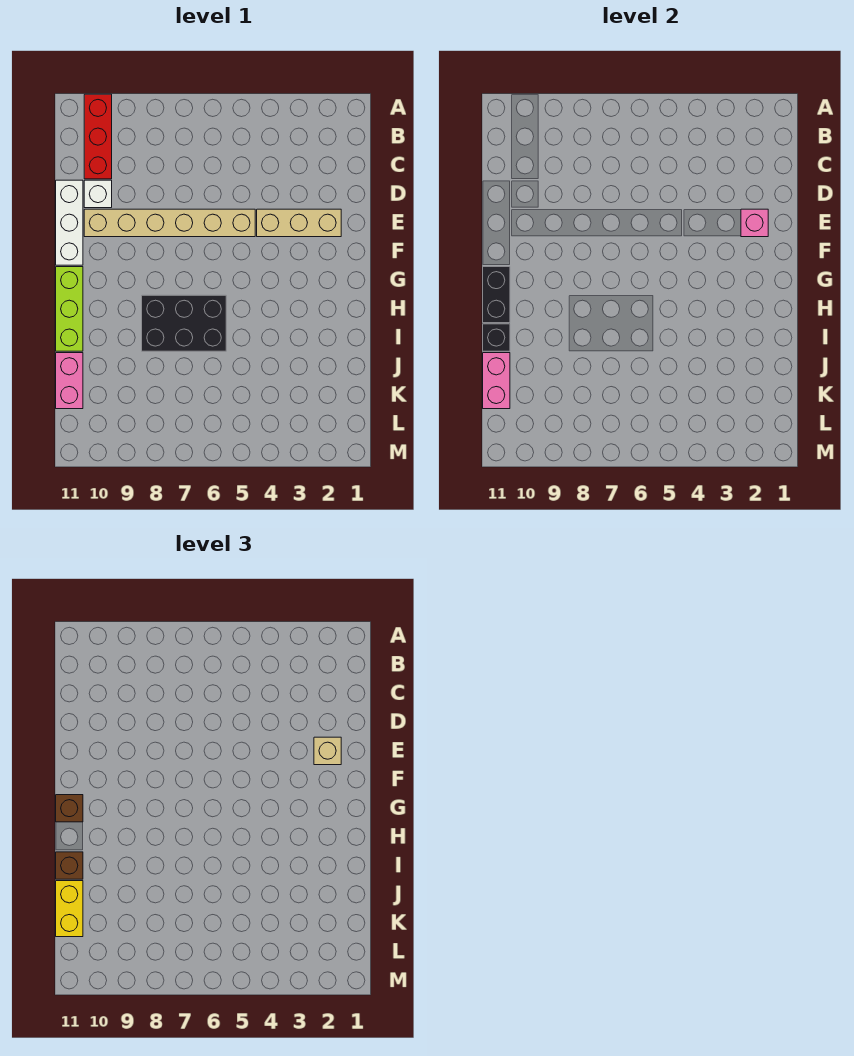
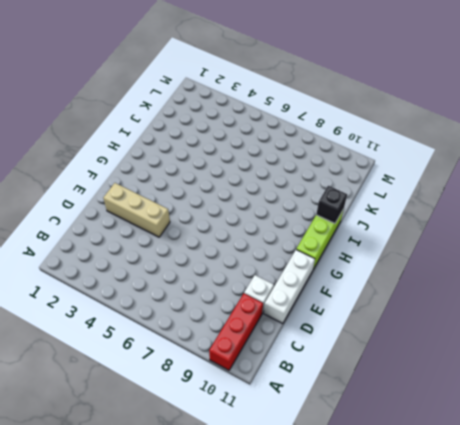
none -> tan brick E5:E10 level 1
none -> black brick H6:I8 level 1
none -> pink brick J11:K11 level 1

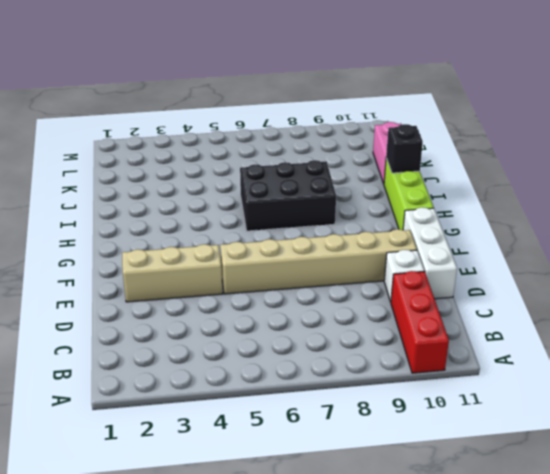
none -> pink brick E2 level 2
none -> black brick G11:H11 level 2
none -> pink brick J11:K11 level 2

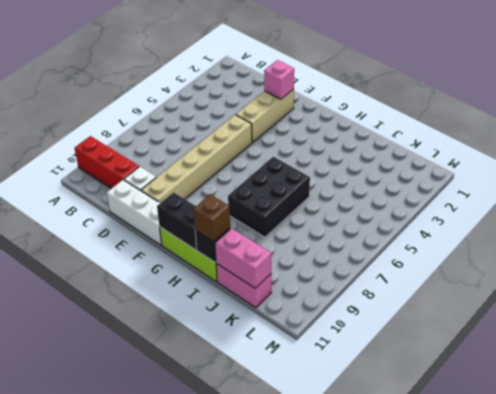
none -> tan brick E2 level 3
none -> brown brick G11 level 3
none -> yellow brick J11:K11 level 3

